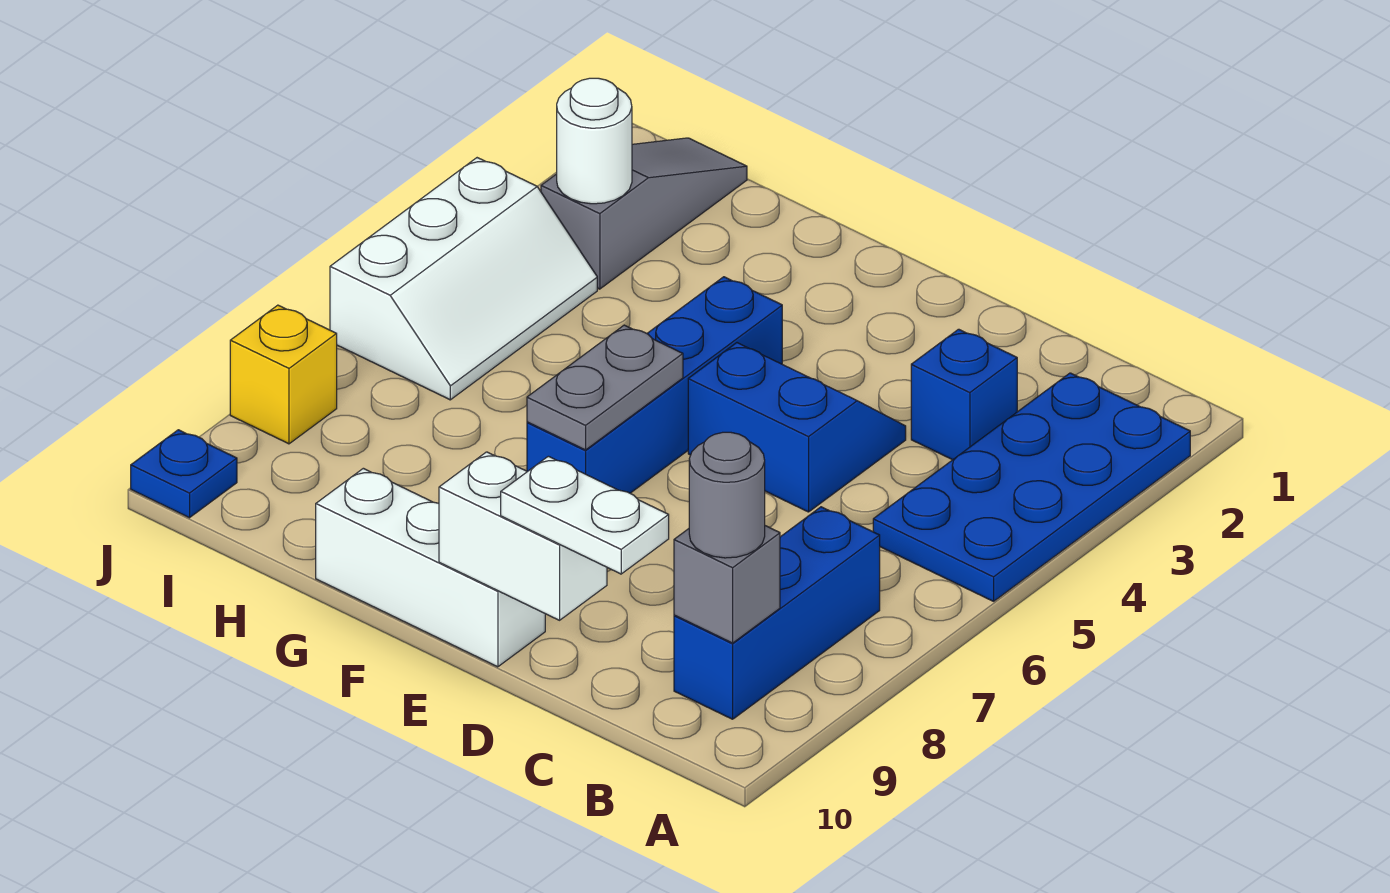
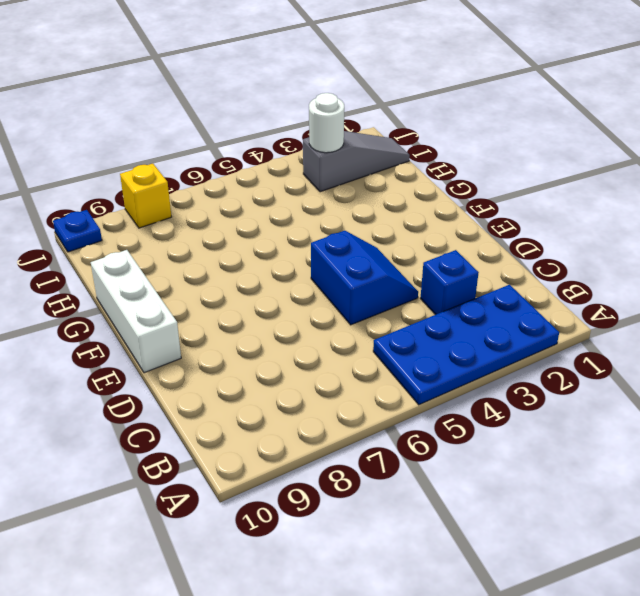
none -> blue brick B7:B9 level 1
none -> blue brick F4:F7 level 1
none -> white slope I4:J6 level 1 top J

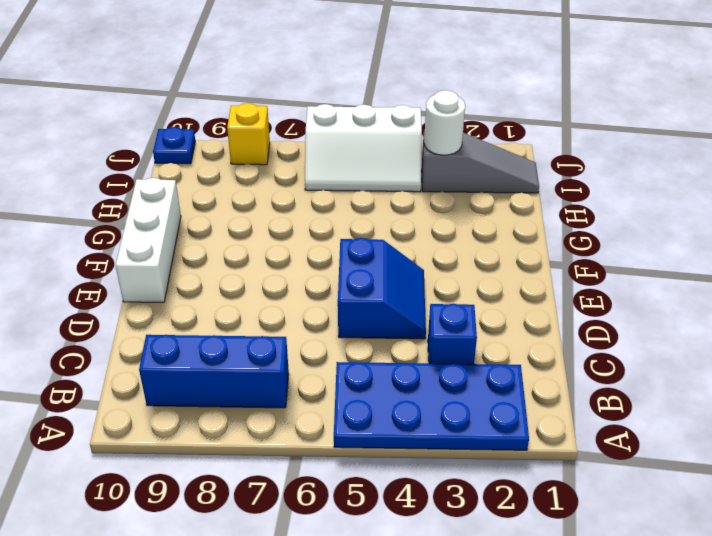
none -> blue brick F4:F7 level 1
none -> grey brick B9 level 2
none -> white brick D10:E10 level 2

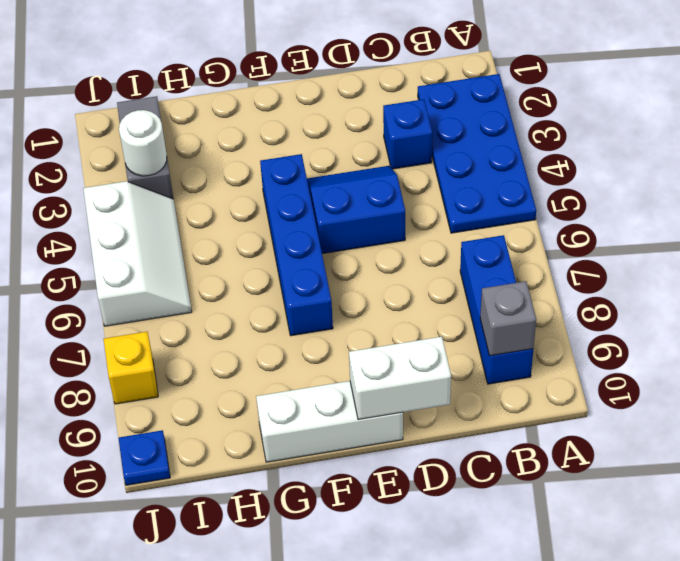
none -> grey plate F6:F7 level 2
none -> grey round brick B9 level 3
none -> white plate C10:D10 level 3

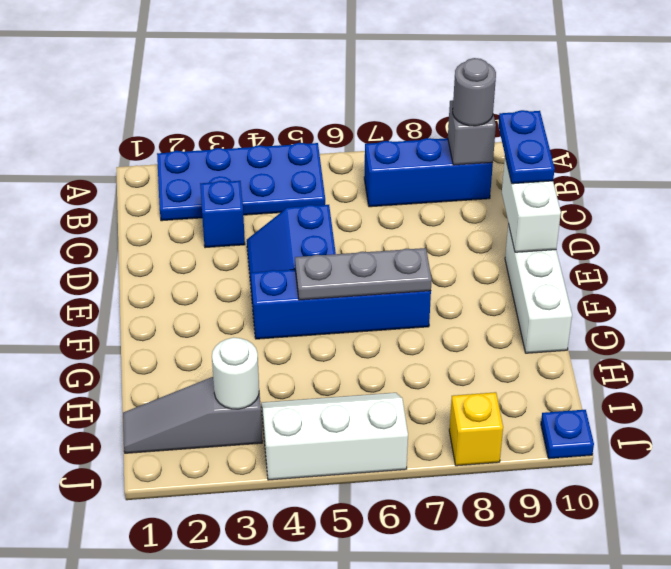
blue plate C10:D10 level 3 -> white plate C10:D10 level 3
grey plate F5:F7 level 2 -> grey plate F6:F7 level 2

